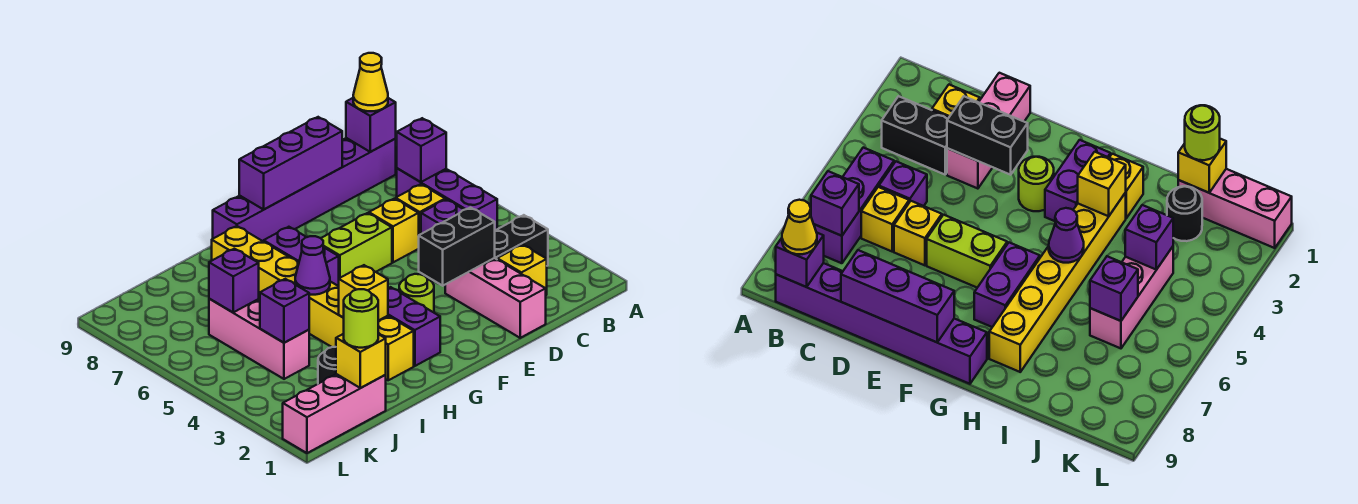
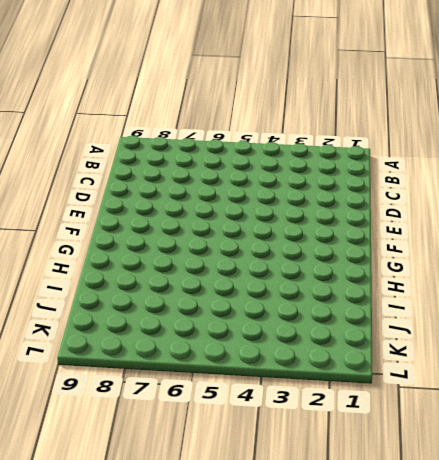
none -> black brick B3:C3 level 1
none -> purple brick B5:B7 level 1
none -> purple brick B9:G9 level 1

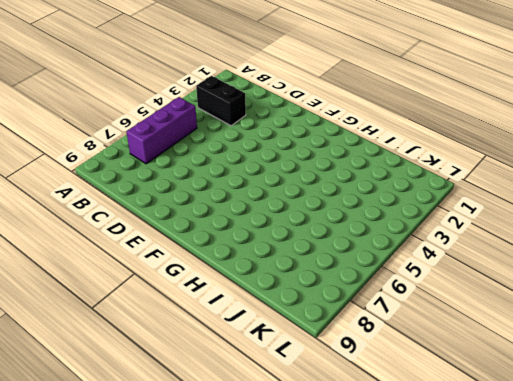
none -> purple brick B9:G9 level 1
none -> yellow brick C2 level 1
none -> purple brick C5 level 1

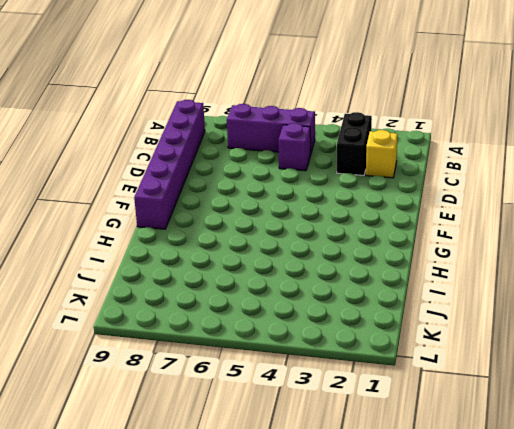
none -> yellow brick C6 level 1
none -> pink brick D1:D3 level 1
none -> yellow brick D6 level 1

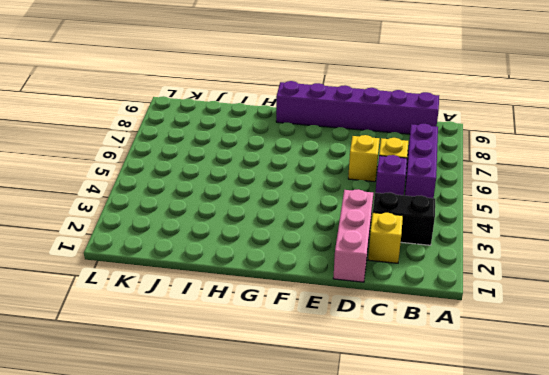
none -> lime brick E6:F6 level 1
none -> lime round brick F3 level 1
none -> purple brick G2:G3 level 1

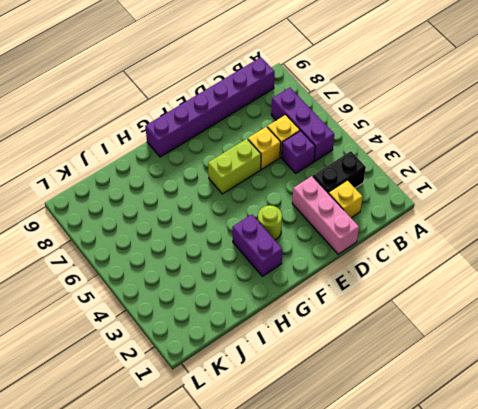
none -> purple brick G6:G7 level 1
none -> yellow brick H2 level 1
none -> yellow brick H3:H8 level 1

